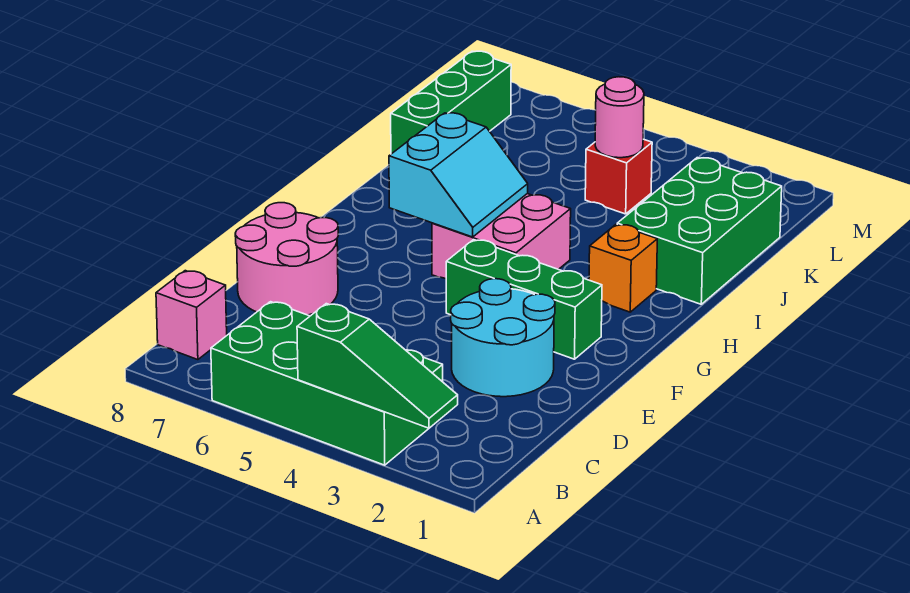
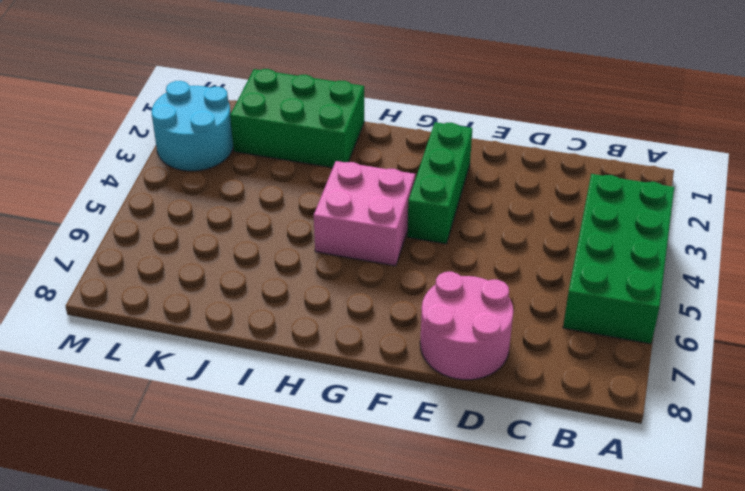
cyan round brick L2:M3 level 1 -> cyan round brick D2:E3 level 1
none -> pink brick B8 level 1
none -> orange brick H2 level 1
none -> green brick J8:L8 level 1

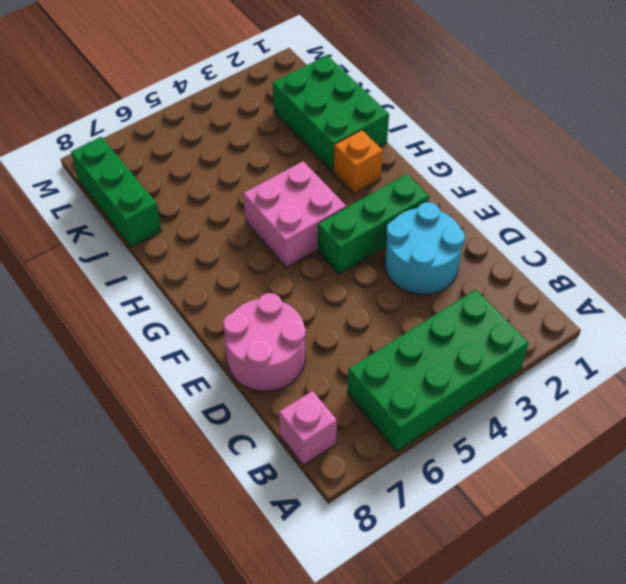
none -> red brick K4 level 1
none -> green slope A2:A4 level 2 top 4
none -> cyan slope G5:H6 level 2 top 6

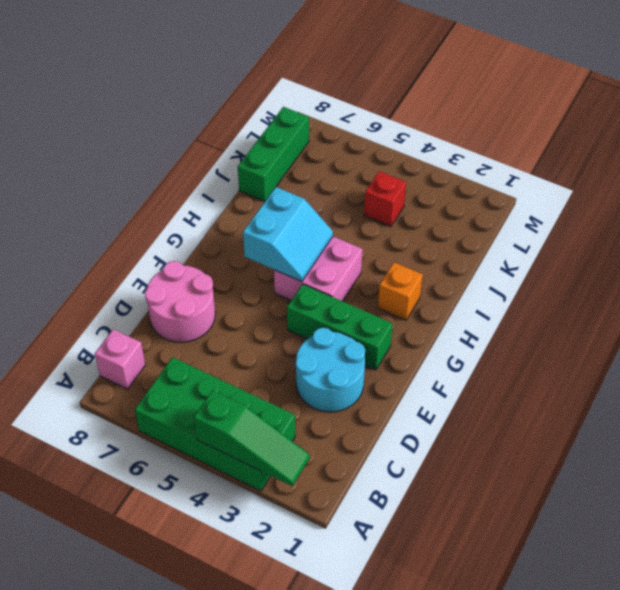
none -> green brick I1:K2 level 1
none -> pink round brick K4 level 2

